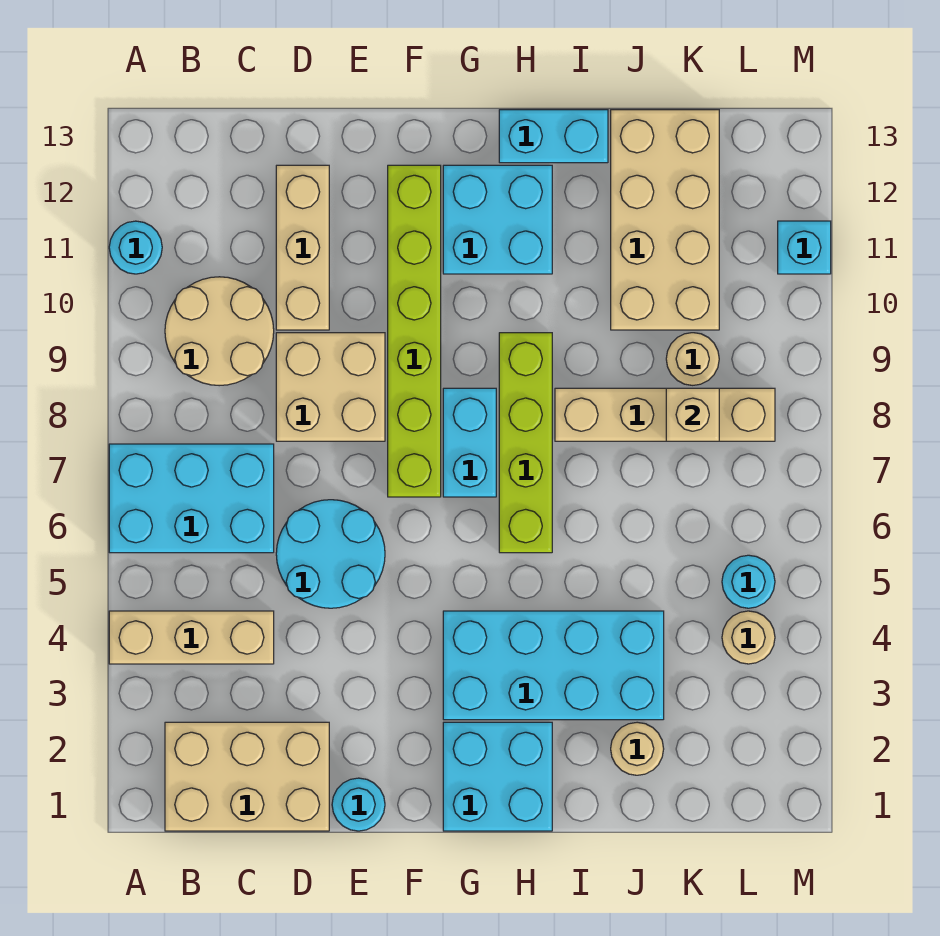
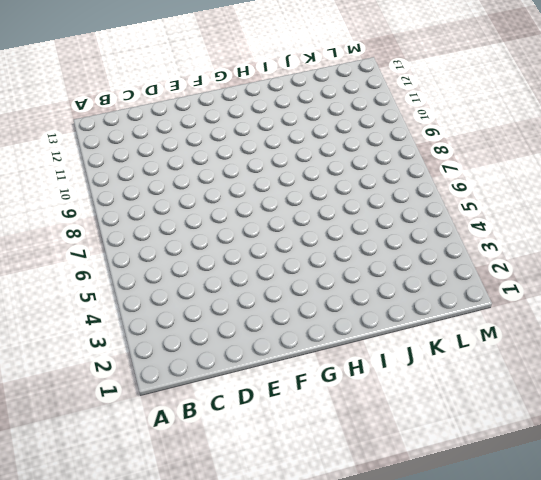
none -> tan brick A4:C4 level 1
none -> cyan brick A6:C7 level 1
none -> cyan round brick A11 level 1

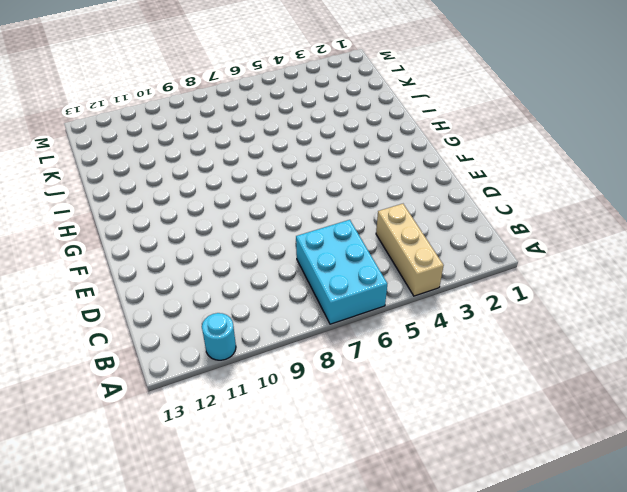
none -> tan brick B1:D2 level 1
none -> tan round brick B9:C10 level 1
none -> cyan round brick D5:E6 level 1

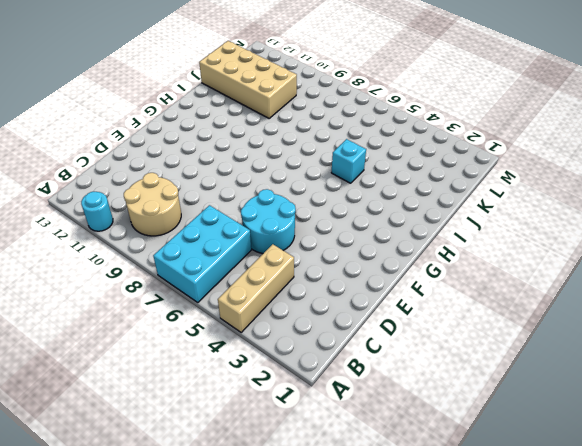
cyan brick I5 level 1 -> cyan brick M11 level 1
none -> tan brick B1:D2 level 1
none -> tan brick D8:E9 level 1
none -> tan brick D10:D12 level 1

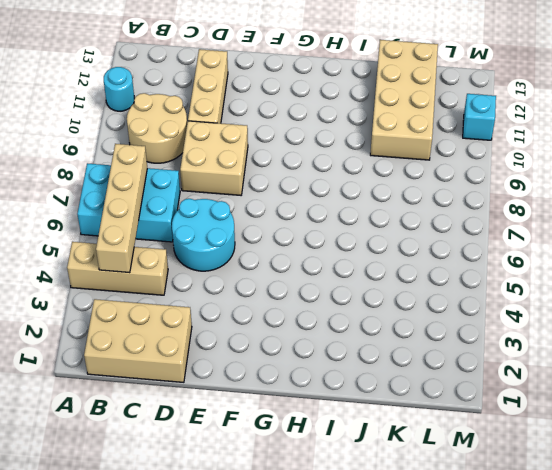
tan brick B4:B7 level 2 -> tan brick I8:L8 level 1
none -> cyan round brick E1 level 1
none -> lime brick F7:F12 level 1
none -> cyan brick G1:H2 level 1

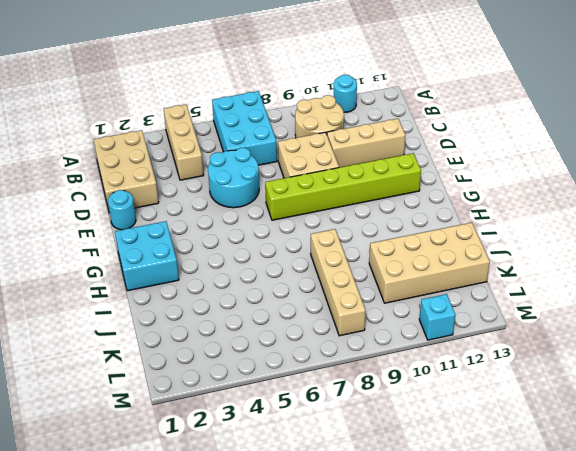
none -> cyan brick G3:J4 level 1
none -> cyan brick G7:G8 level 1
none -> cyan brick G11:H12 level 1

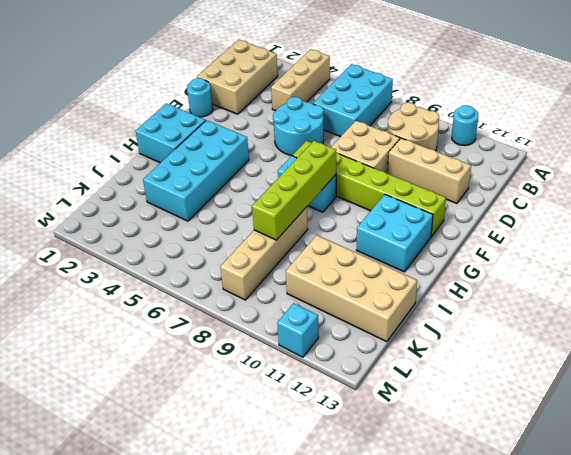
lime brick G8:J8 level 2 -> lime brick H6:H9 level 1
none -> cyan brick H13:I13 level 1
none -> tan round brick J2 level 1
none -> tan round brick K9 level 1

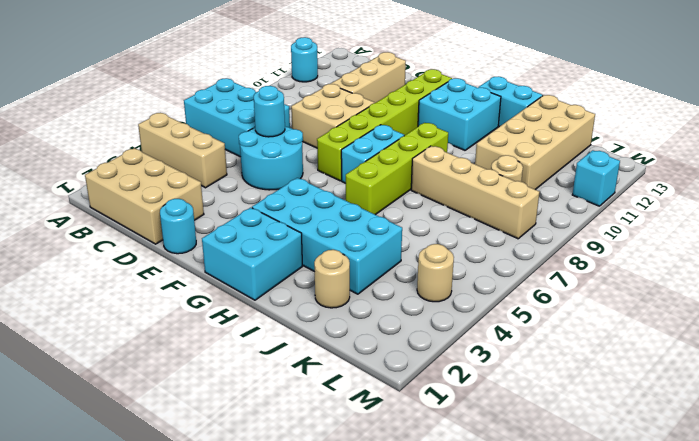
cyan round brick D6 level 2 -> cyan round brick L5 level 1
none -> tan round brick B9:C10 level 1
none -> tan brick K8 level 2

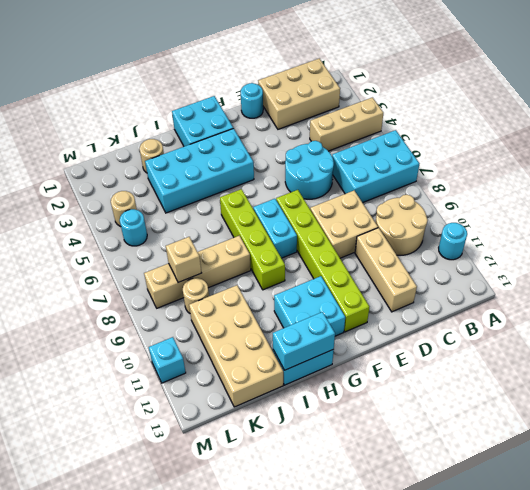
cyan brick H13:I13 level 2 -> none

